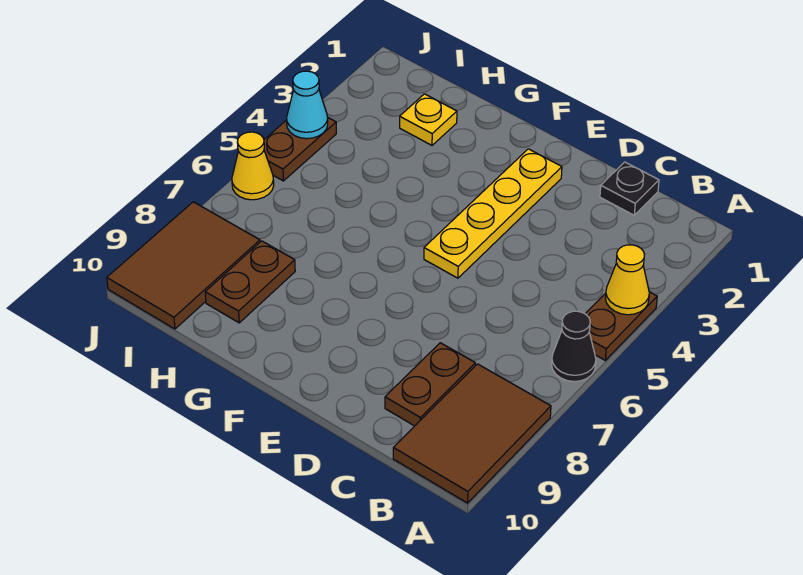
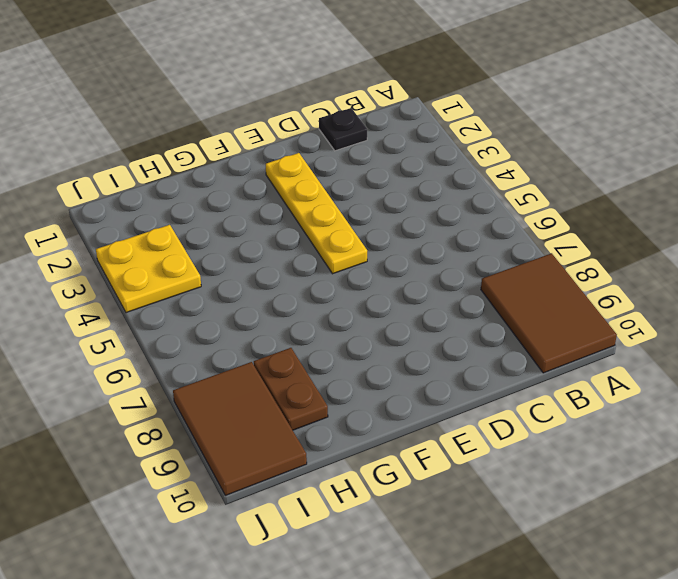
yellow plate I3:J4 level 1 -> brown plate J4:J5 level 1
none -> brown plate A4:A5 level 1
none -> black cone A6 level 1
none -> brown plate C8:C9 level 1

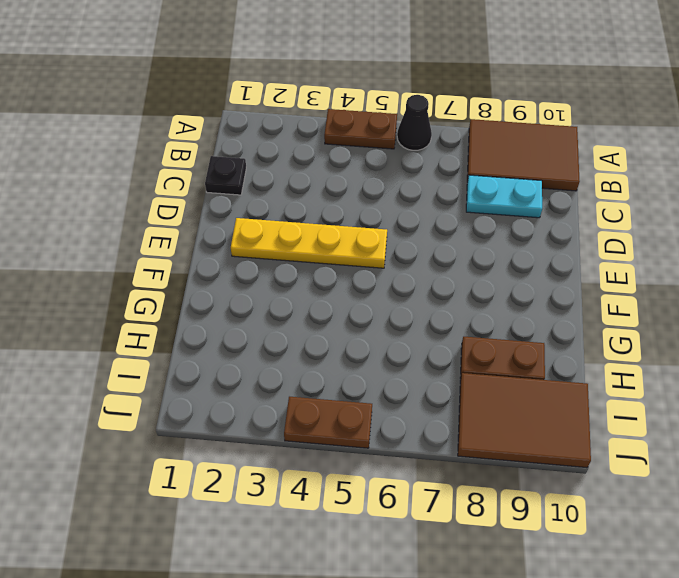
cyan plate C8:C9 level 1 -> brown plate C8:C9 level 1
none -> yellow plate H2 level 1
none -> yellow cone J6 level 1
none -> yellow cone A4 level 2

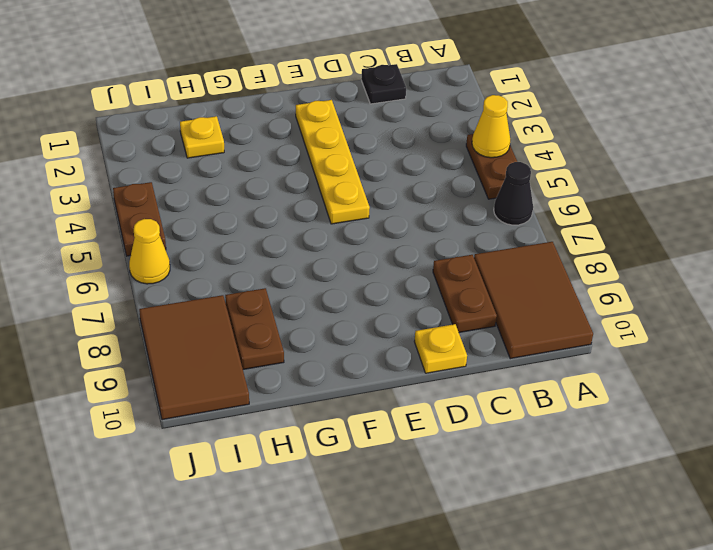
yellow plate D10 level 1 -> none
none -> cyan cone J4 level 2

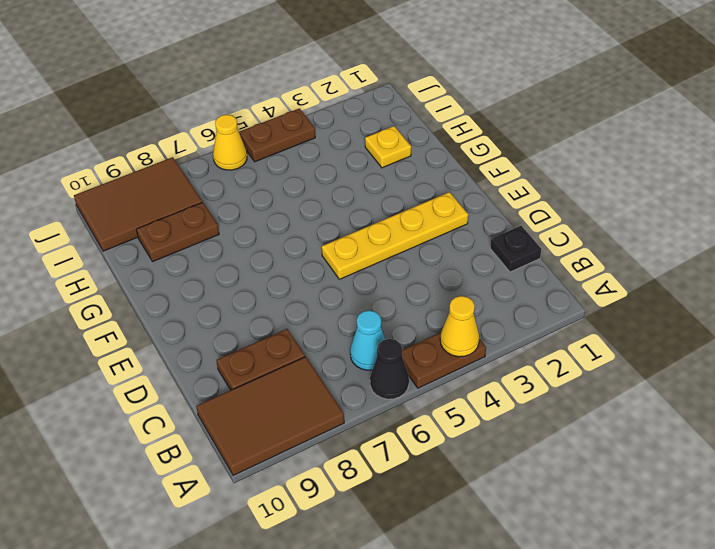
cyan cone B6 level 1 -> cyan cone J4 level 2

